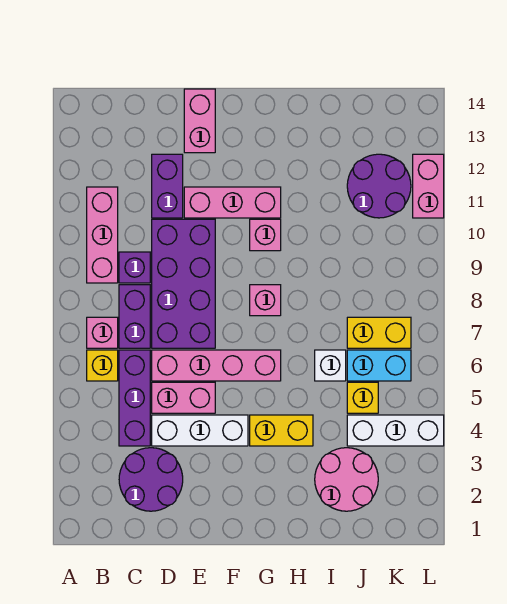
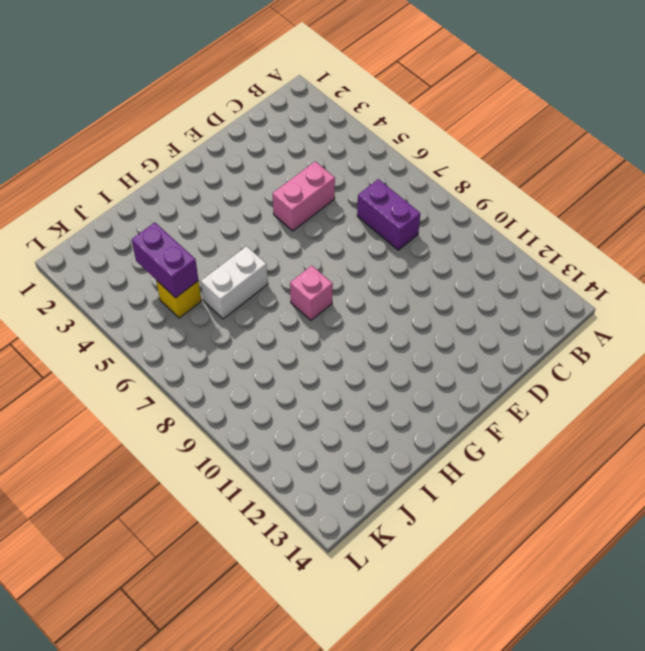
white brick H6:I6 level 1 -> white brick I6 level 1
purple brick J4:J5 level 2 -> purple brick D11:D12 level 1
none -> yellow brick B6 level 1
none -> pink brick B7 level 1
none -> pink brick B9:B11 level 1

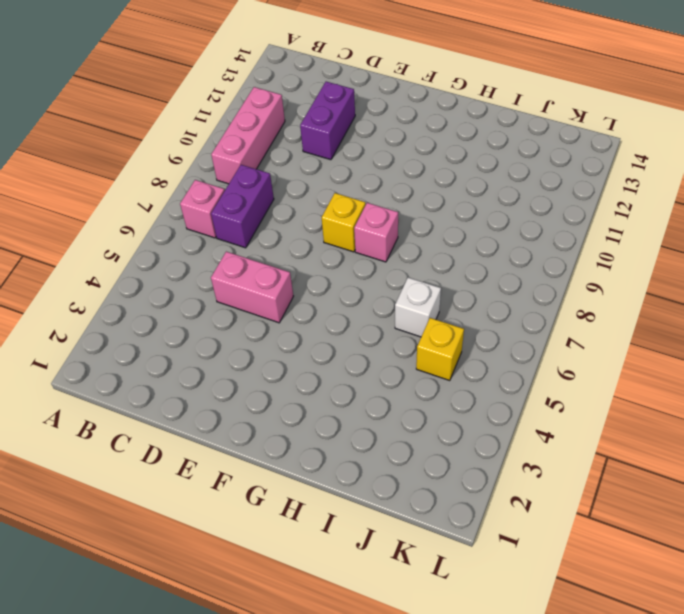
yellow brick F8 level 1 -> yellow brick B6 level 1
none -> purple round brick C2:D3 level 1
none -> purple brick C4:C6 level 1
none -> purple brick C9 level 1

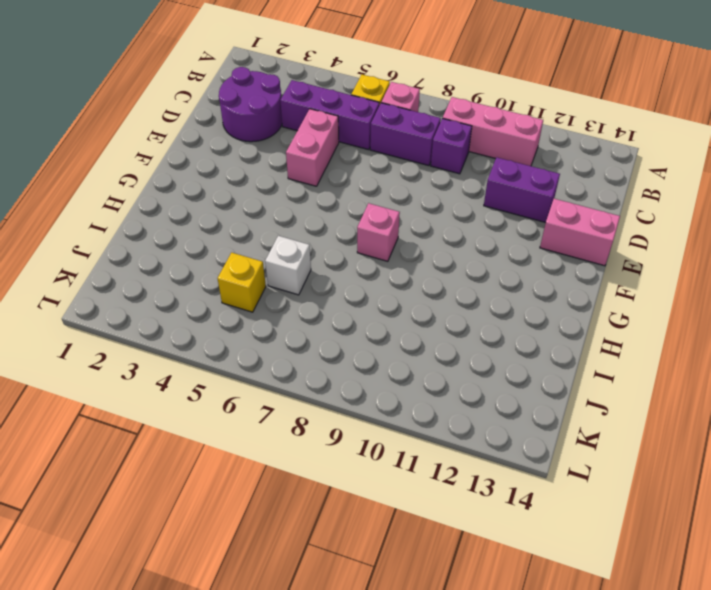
none -> white brick D4:F4 level 1
none -> pink brick D6:G6 level 1
none -> purple brick D7:E10 level 1

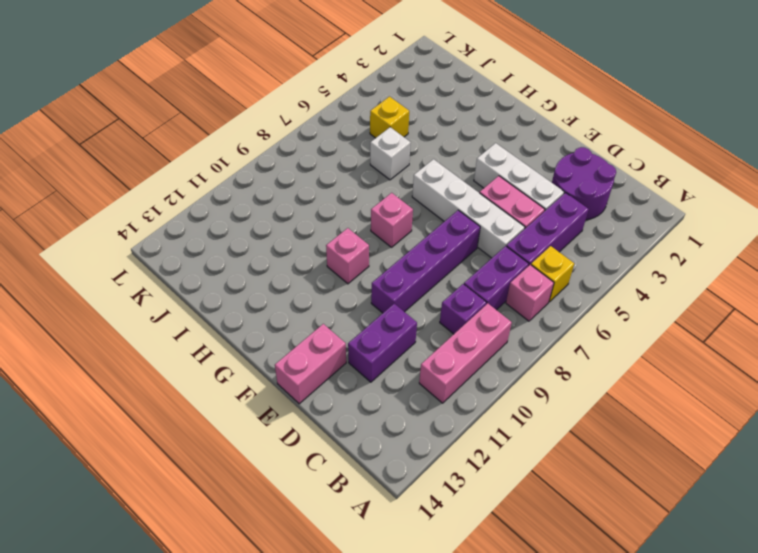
white brick D6:G6 level 1 -> pink brick D6:G6 level 1
purple brick E7:E10 level 1 -> purple brick D7:E10 level 1
none -> pink brick E11:G11 level 1
none -> yellow brick G4:H4 level 1
none -> pink round brick I2:J3 level 1

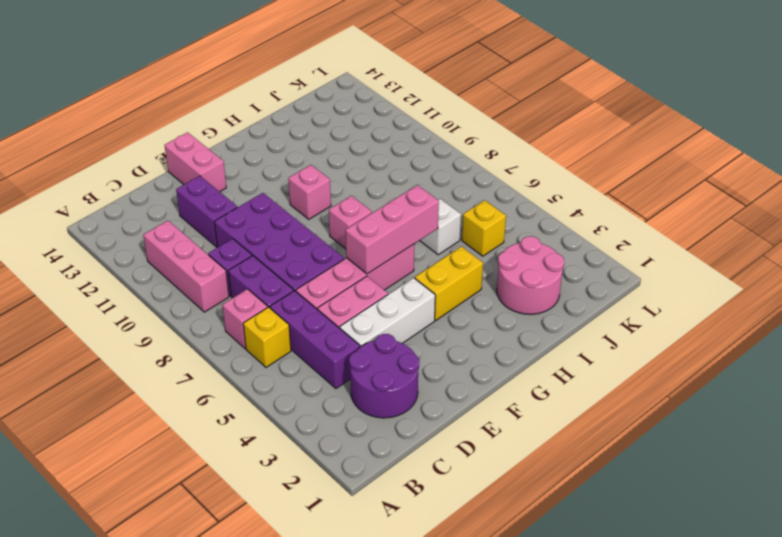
pink brick F6:H6 level 2 -> pink brick E11:G11 level 1
none -> white brick J4:L4 level 1
none -> cyan brick J6:K6 level 1
none -> yellow brick J7:K7 level 1

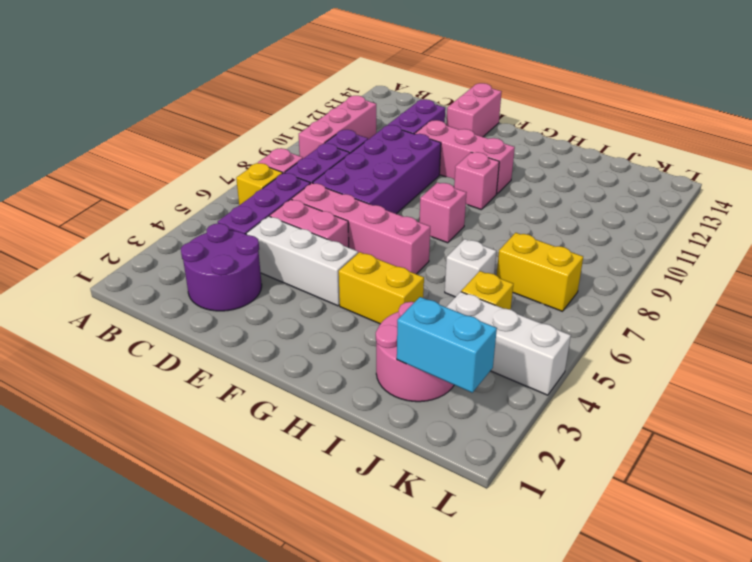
cyan brick J2:K2 level 2 -> cyan brick J6:K6 level 1
none -> purple round brick J11:K12 level 1
none -> pink brick L11:L12 level 1

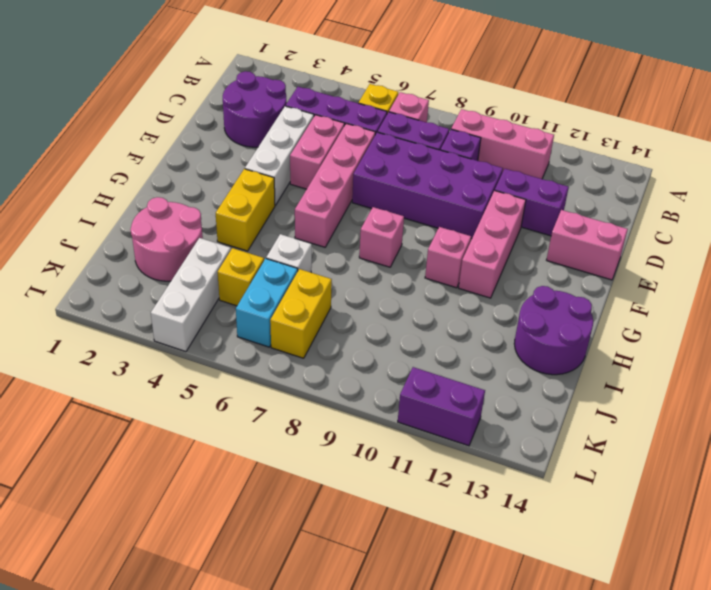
purple round brick H13:I14 level 1 -> purple round brick J11:K12 level 1
purple brick L11:L12 level 1 -> pink brick L11:L12 level 1

